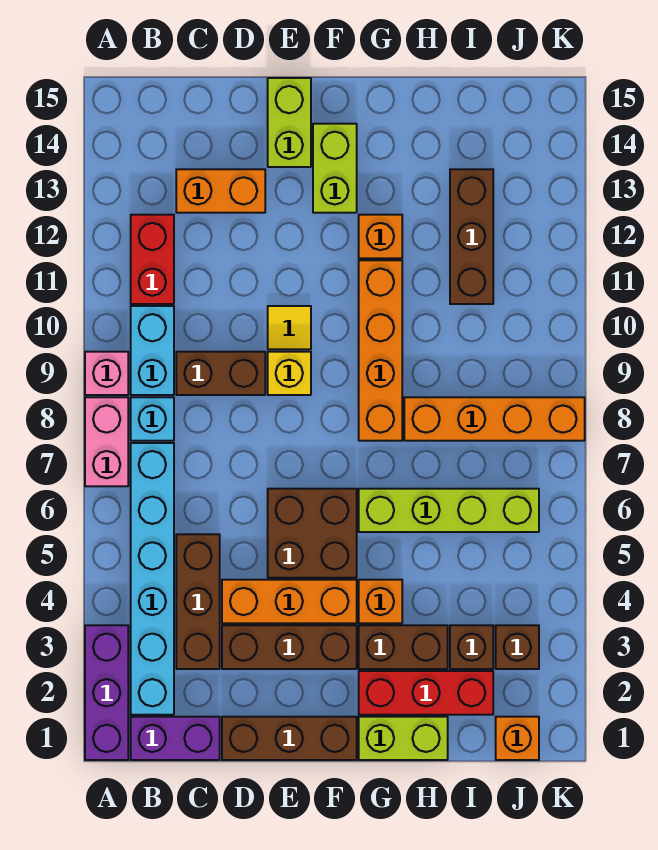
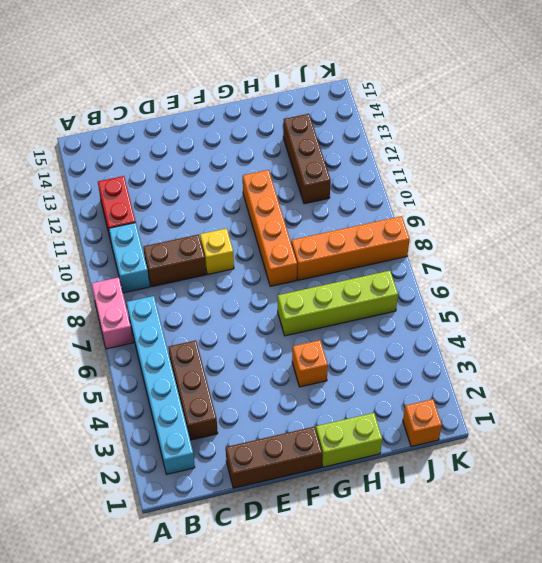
none -> purple brick A1:A3 level 1
none -> pink brick A9 level 1
none -> purple brick B1:C1 level 1
none -> cyan brick B8 level 1

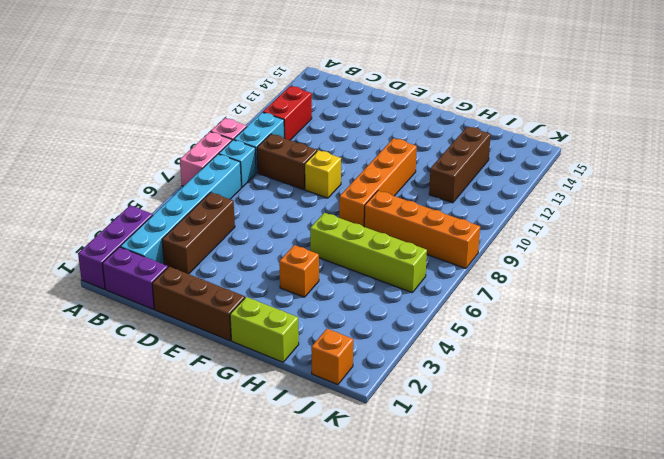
none -> orange brick C13:D13 level 1
none -> brown brick D3:F3 level 1
none -> orange brick D4:F4 level 1
none -> brown brick E5:F6 level 1

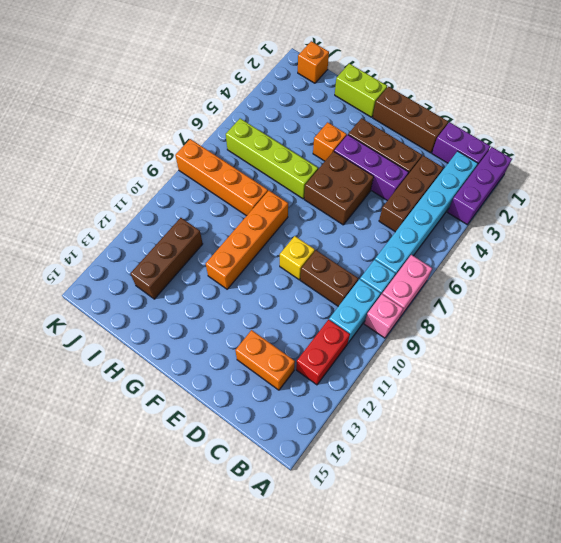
purple brick D4:F4 level 1 -> orange brick D4:F4 level 1
none -> yellow tile E10 level 1
none -> lime brick E14:E15 level 1
none -> lime brick F13:F14 level 1
none -> red brick G2:I2 level 1

